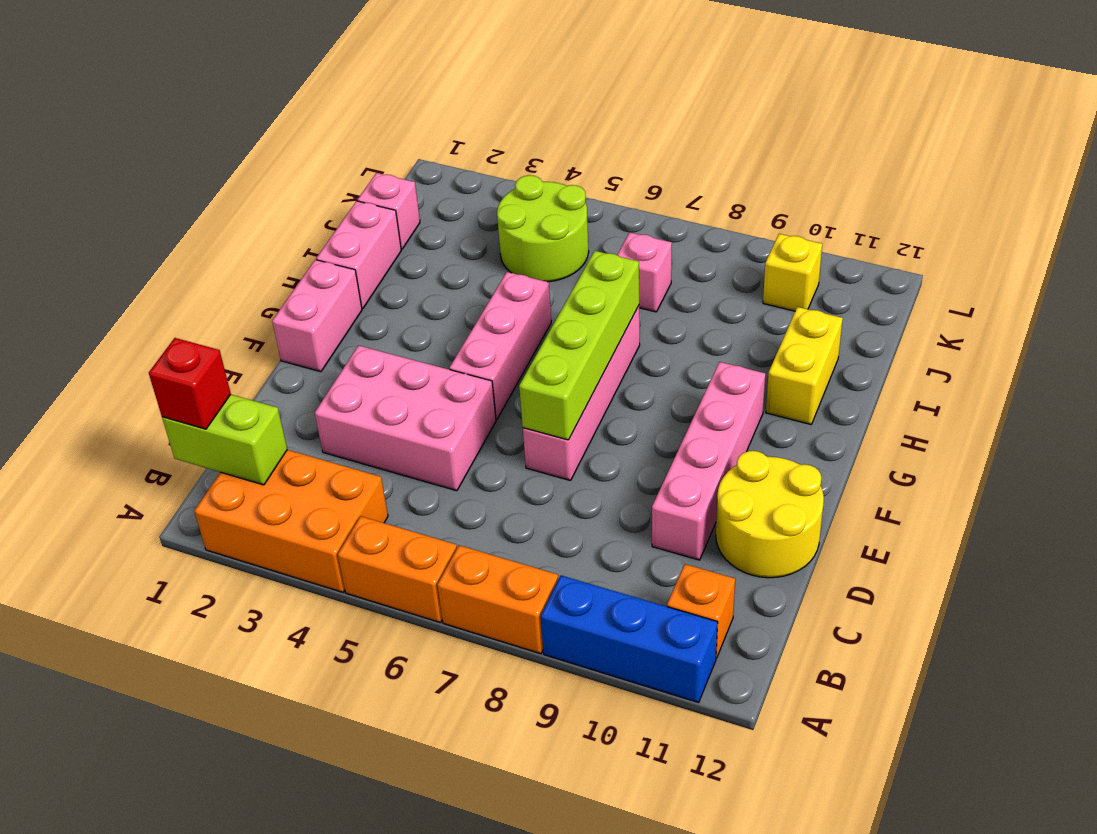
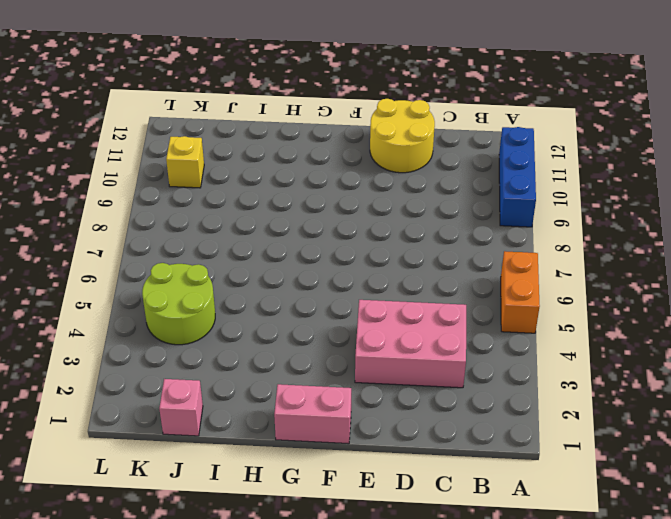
pink brick C3:E4 level 1 -> pink brick D3:E5 level 1
none -> orange brick A2:B4 level 1
none -> orange brick A7:A8 level 1
none -> orange brick B11 level 1

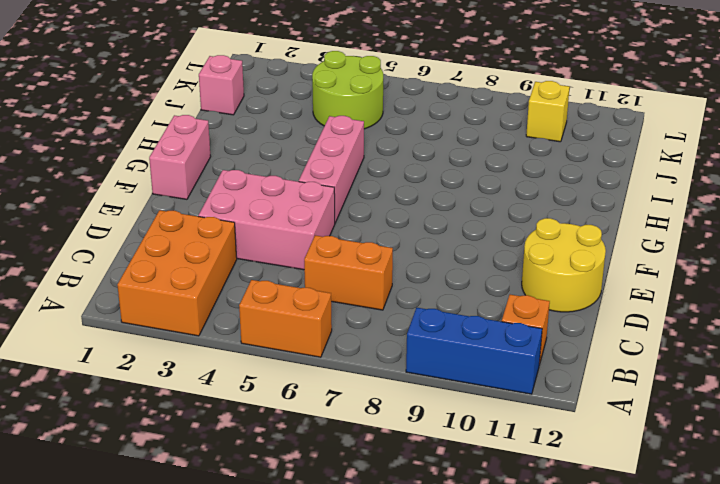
orange brick A2:C3 level 1 -> orange brick A2:B4 level 1
orange brick C6:C7 level 1 -> orange brick A7:A8 level 1
none -> pink brick D10:G10 level 1
none -> pink brick E7:H7 level 1
none -> pink brick H1:I1 level 1

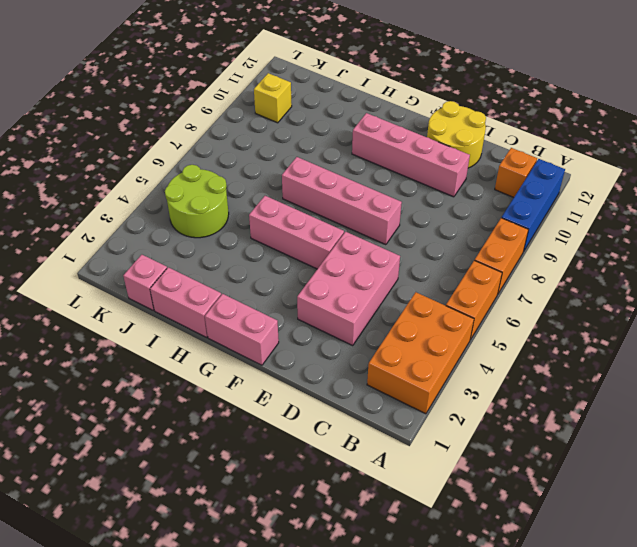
none -> yellow brick H11:I11 level 1
none -> pink brick J7 level 1
none -> lime brick B1:B2 level 2

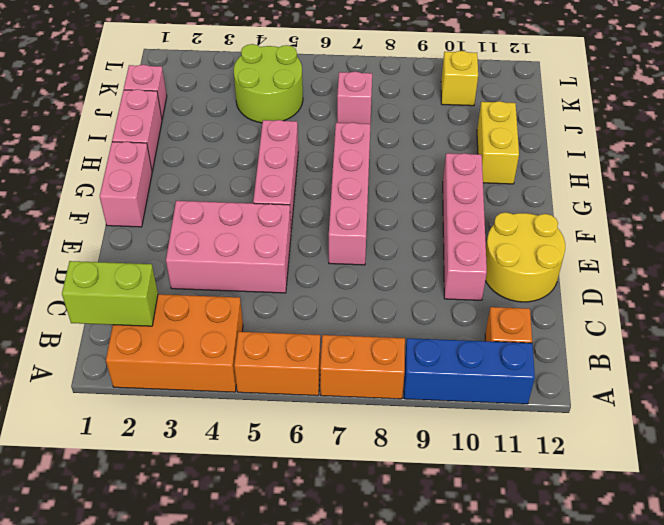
none -> lime brick E7:H7 level 2
none -> red brick B1 level 3

